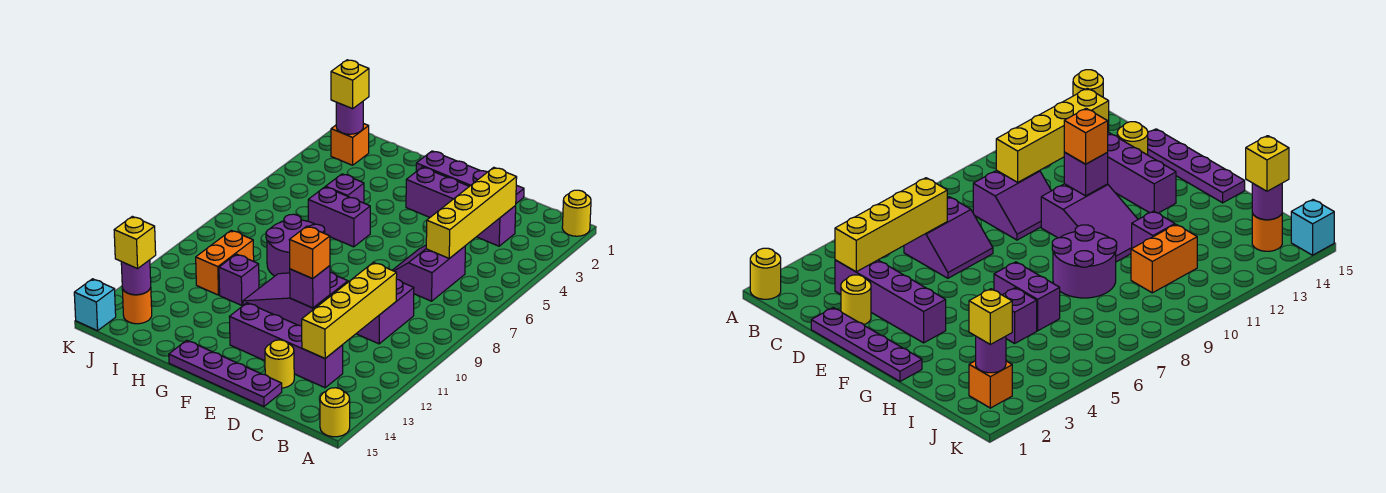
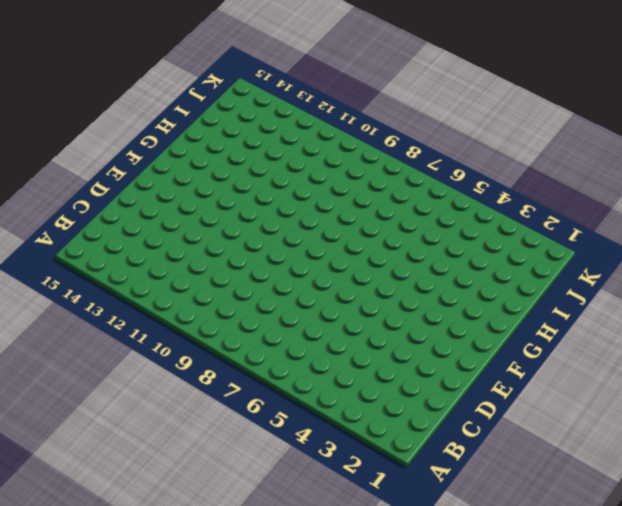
none -> yellow round brick A1 level 1
none -> yellow round brick A15 level 1
none -> purple brick C3:F3 level 1

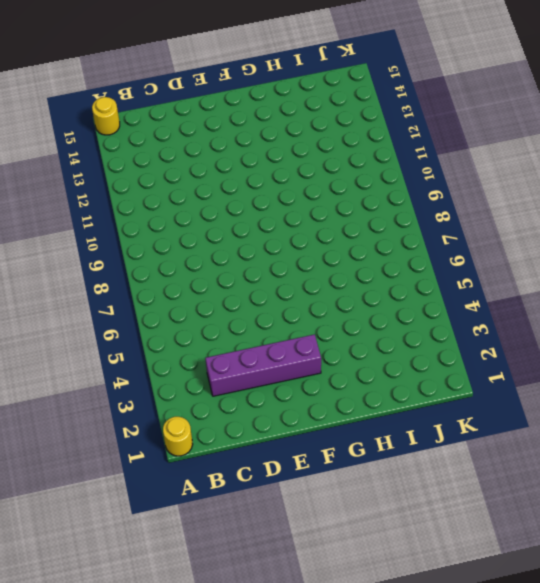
none -> purple slope C6:D7 level 1 top C
none -> purple slope C9:D10 level 1 top C
none -> purple brick C13:F13 level 1

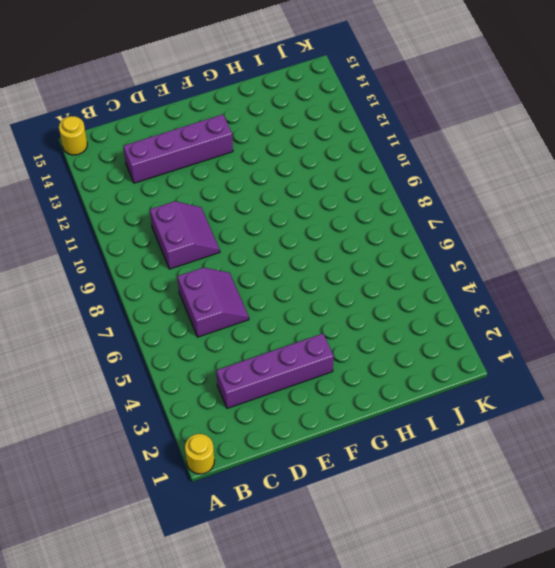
none -> purple plate D1:G1 level 1
none -> yellow round brick D2 level 1
none -> yellow round brick D14 level 1

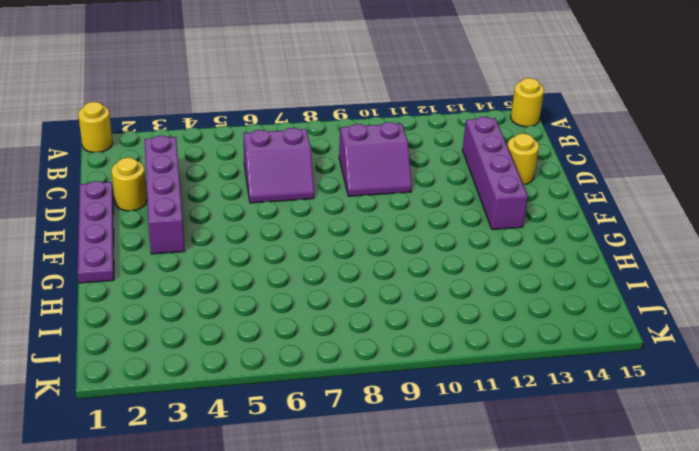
none -> purple plate D15:G15 level 1
none -> purple slope E10:G11 level 1 top E
none -> purple brick G6:H6 level 1

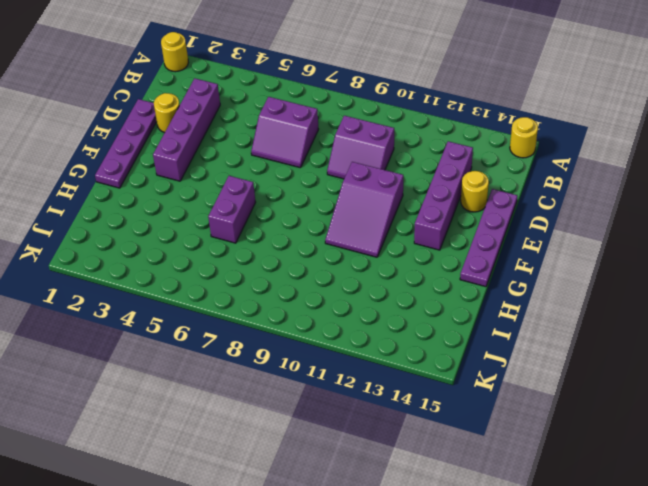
none -> purple round brick G8:H9 level 1
none -> purple brick H5 level 1
none -> purple brick H11 level 1

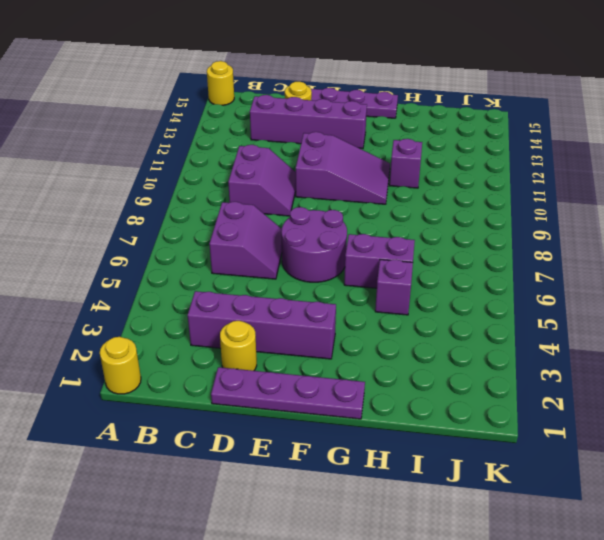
purple round brick E6:F7 level 1 -> purple round brick G8:H9 level 1
none -> orange brick I10:I11 level 1
none -> orange brick J2 level 1
none -> orange round brick J14 level 1

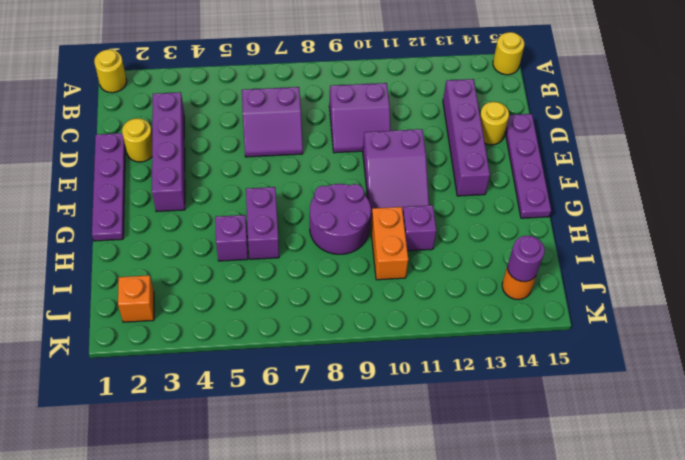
orange brick H10:I10 level 1 -> orange brick I10:I11 level 1
none -> cyan brick K15 level 1
none -> yellow brick C3:C6 level 2
none -> yellow brick C10:C13 level 2

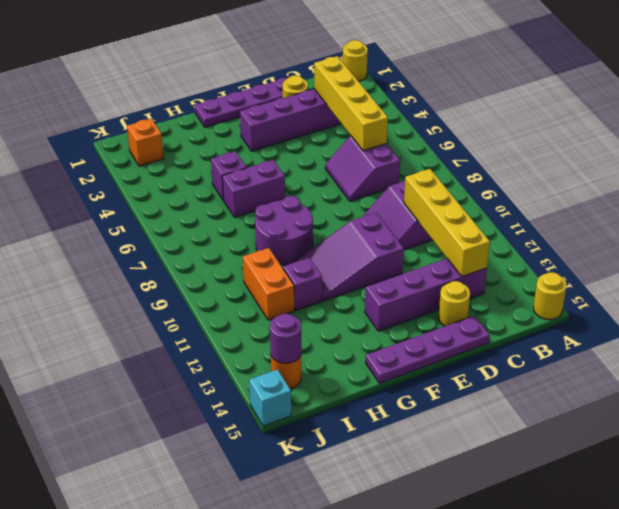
none -> purple brick E11 level 2
none -> purple round brick J2 level 2
none -> orange brick E11 level 3

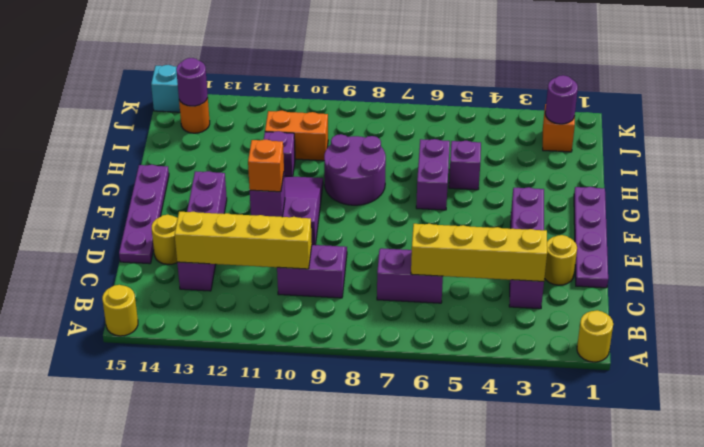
none -> yellow brick J2 level 3
none -> yellow brick J14 level 3

